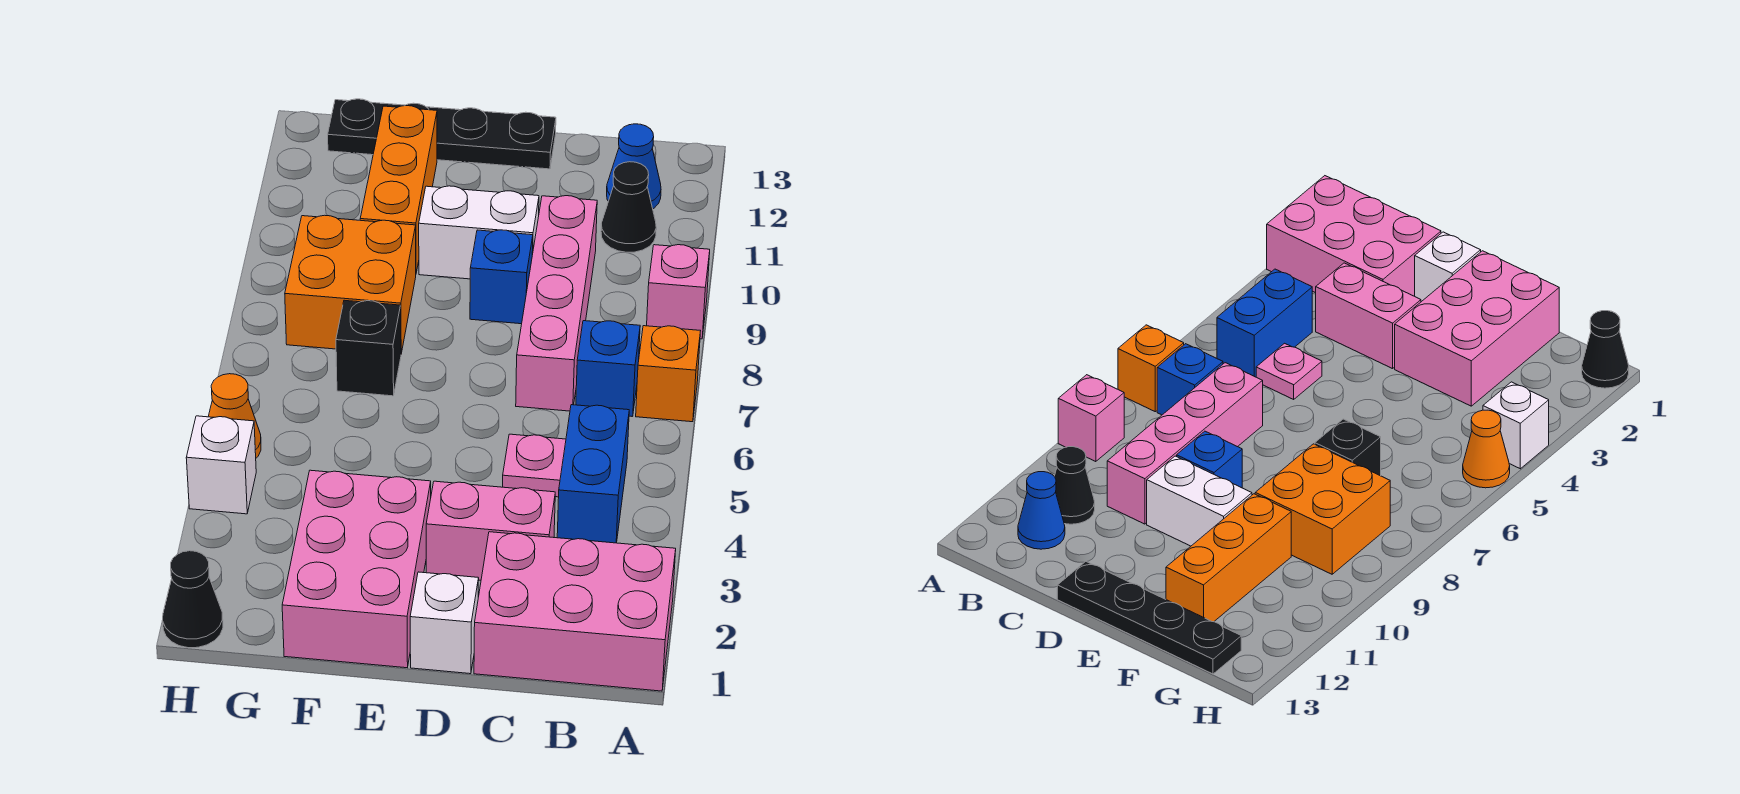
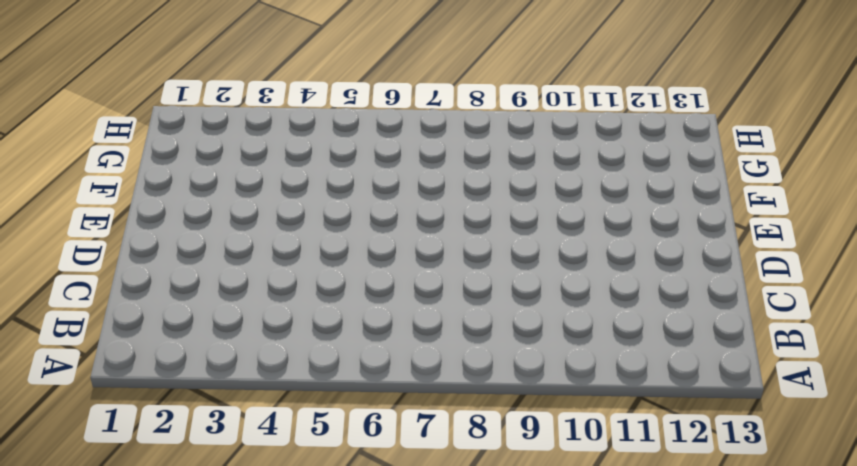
none -> pink brick A1:C2 level 1
none -> orange brick A7 level 1
none -> pink brick A9 level 1

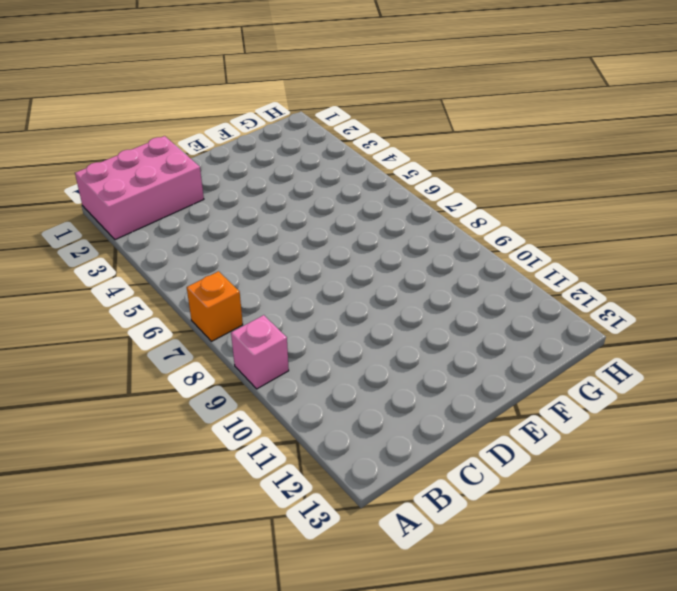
none -> blue brick B4:B5 level 1
none -> blue brick B7 level 1
none -> black cone B11 level 1

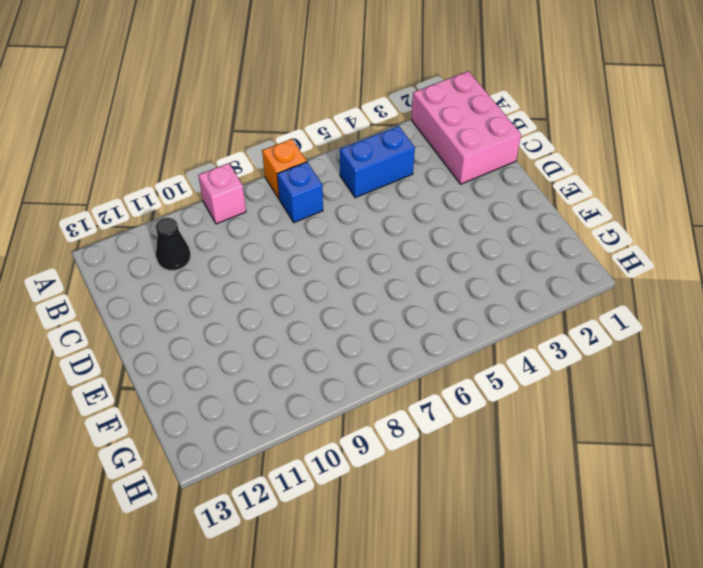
none -> blue cone B12 level 1
none -> pink brick C3:D3 level 1
none -> pink plate C5 level 1

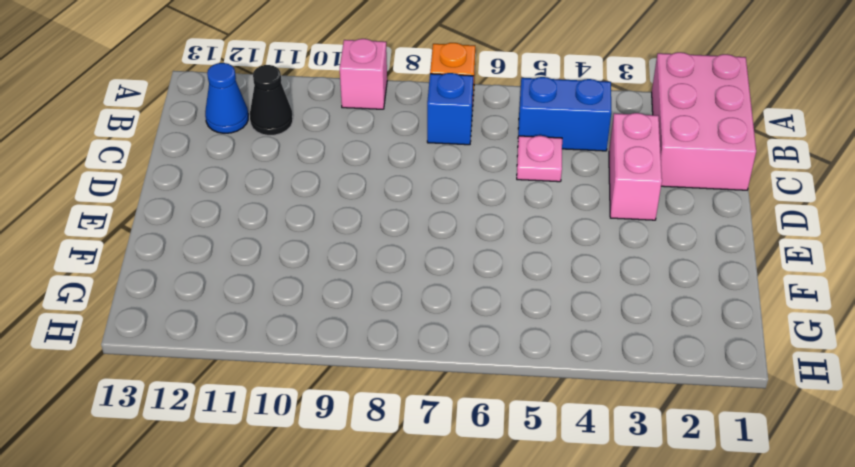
none -> pink brick C7:C10 level 1
none -> white brick D1 level 1
none -> blue brick D9 level 1

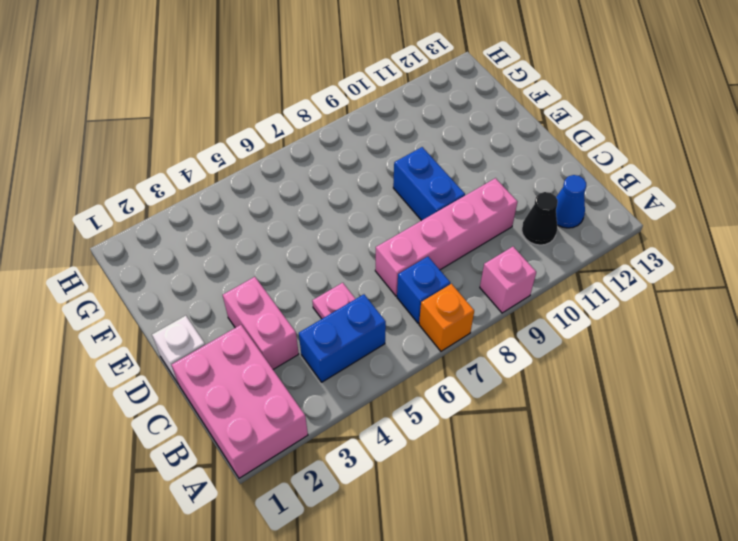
blue brick D9:E9 level 1 -> blue brick D9 level 1
none -> white brick D10:E10 level 1
none -> black plate D13:G13 level 1
none -> pink brick E1:F3 level 1

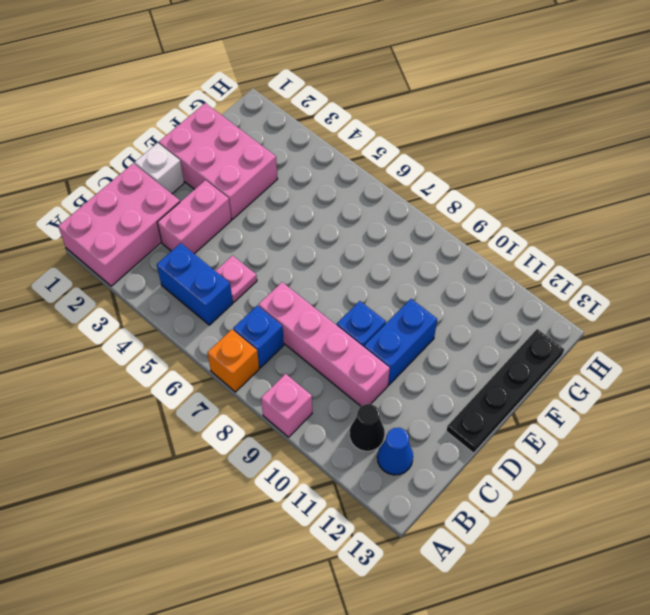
blue brick D10:E10 level 1 -> white brick D10:E10 level 1
none -> black brick F7 level 1
none -> orange brick F8:G9 level 1
none -> orange brick F10:F12 level 1

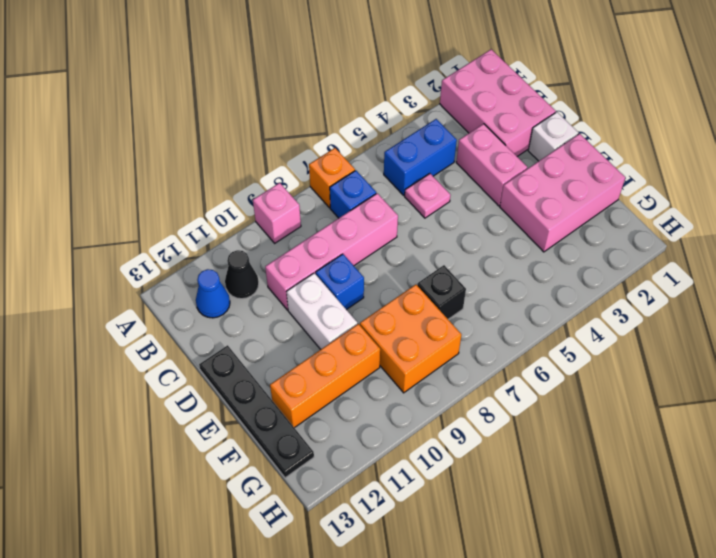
none -> black cone H1 level 1
none -> white brick H4 level 1
none -> orange cone H5 level 1

